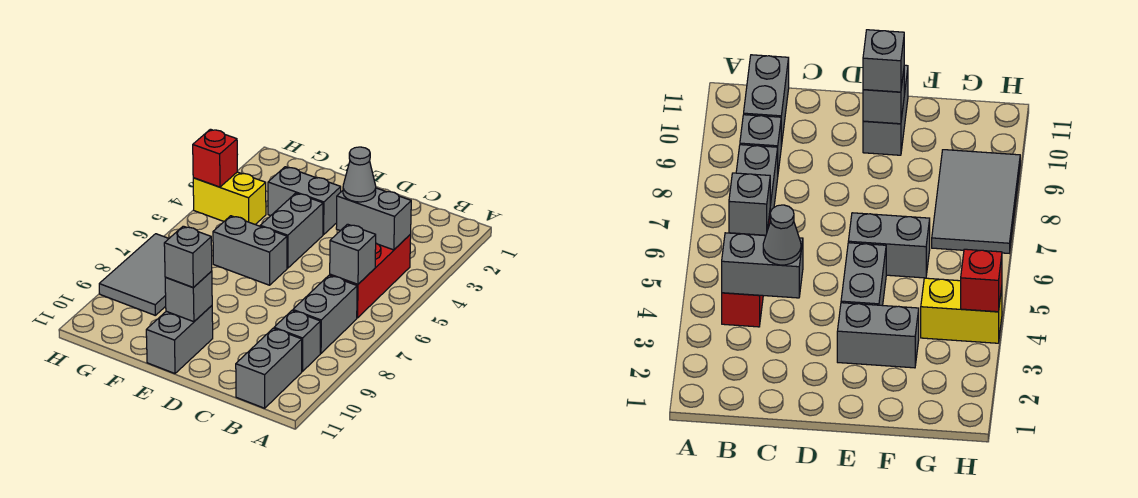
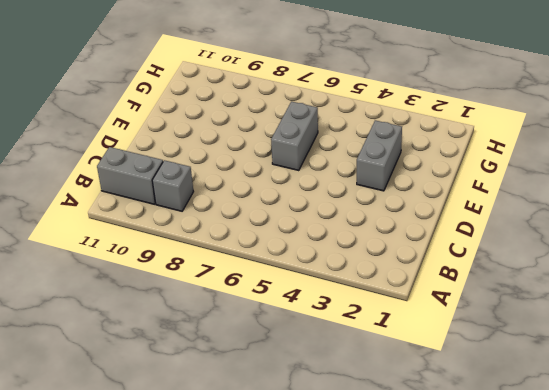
none -> red brick B4:B6 level 1
none -> grey brick B7:B8 level 1
none -> grey brick E4:E5 level 1

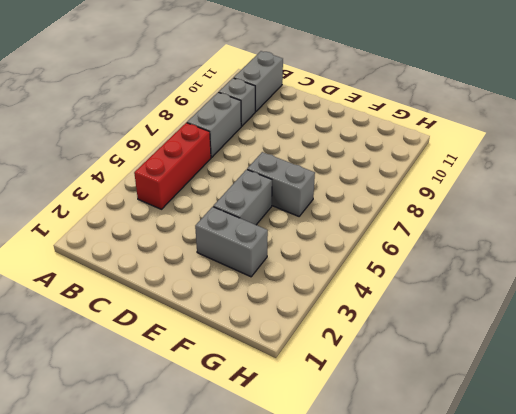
none -> grey brick E10:E11 level 1
none -> yellow brick G4:H4 level 1
none -> grey tile G7:H9 level 1

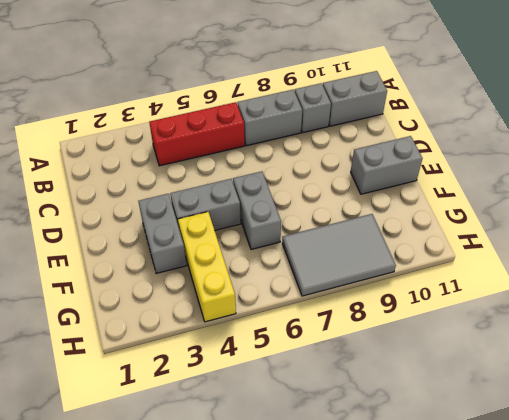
yellow brick F4:H4 level 1 -> yellow brick G4:H4 level 1
none -> grey brick B4:C4 level 2
none -> grey brick B6 level 2
none -> grey brick E10 level 2

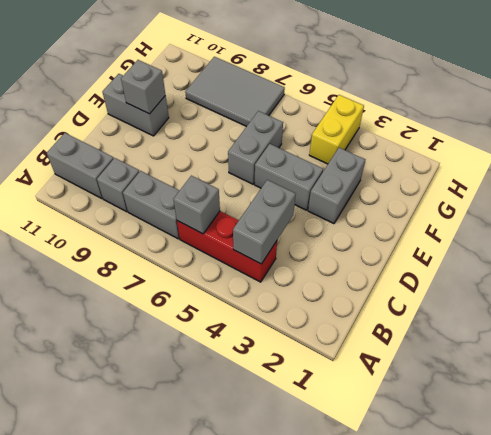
none -> red brick H4 level 2
none -> grey cone C4 level 3
none -> grey brick E10 level 3

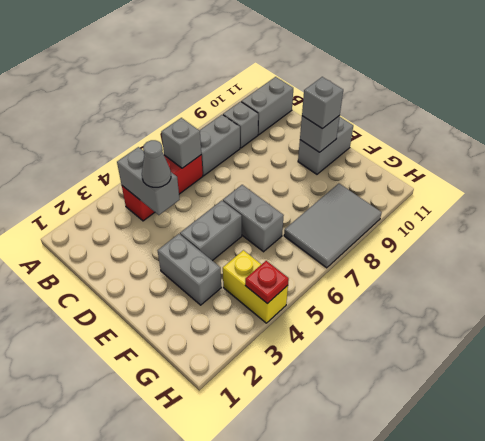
red plate H4 level 2 -> red brick H4 level 2

